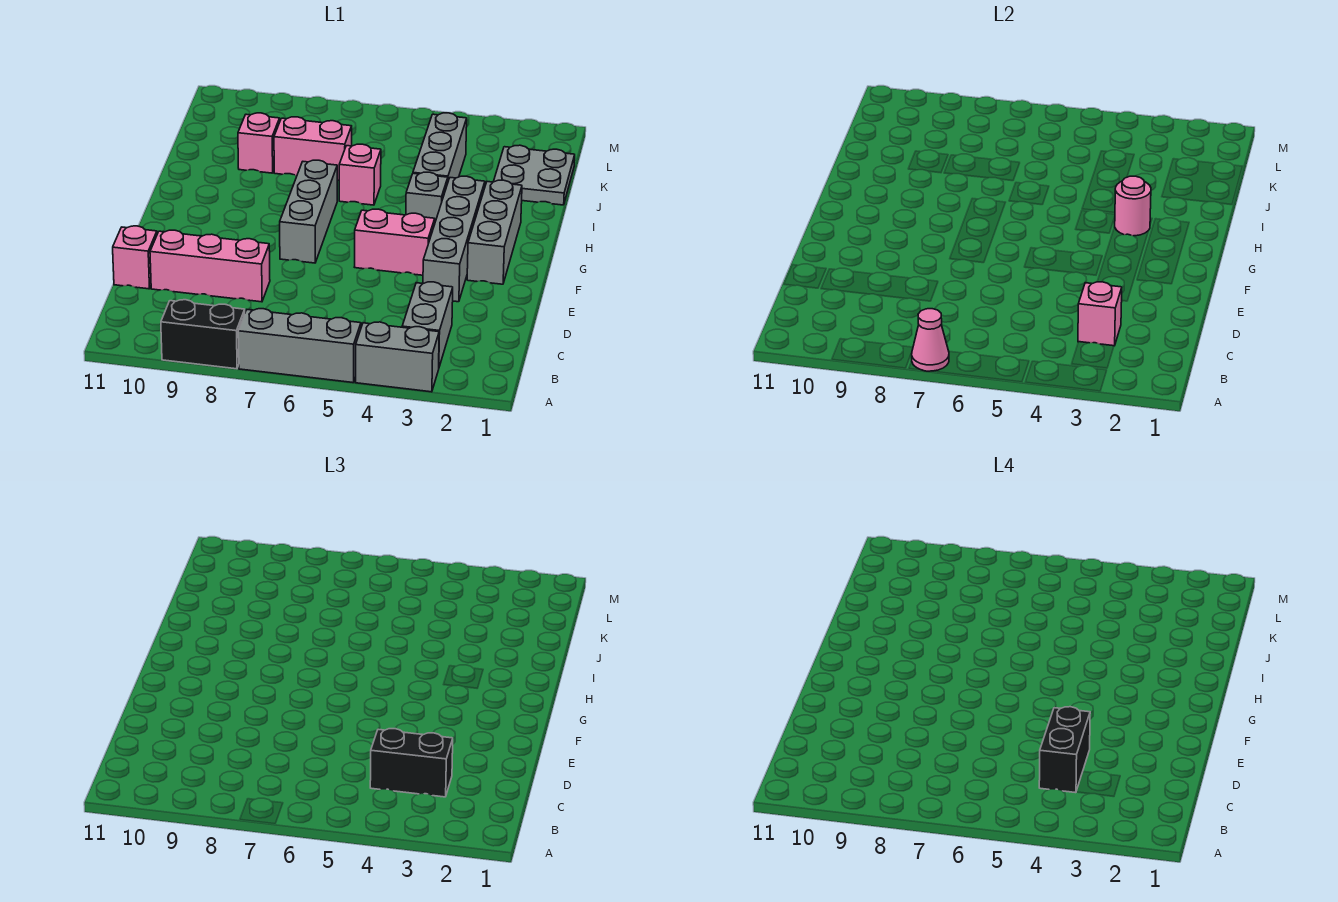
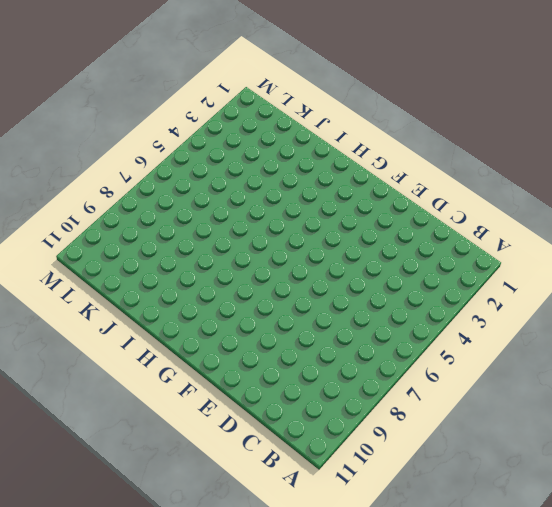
none -> grey brick A3:A4 level 1
none -> grey brick A5:A7 level 1
none -> black brick A8:A9 level 1

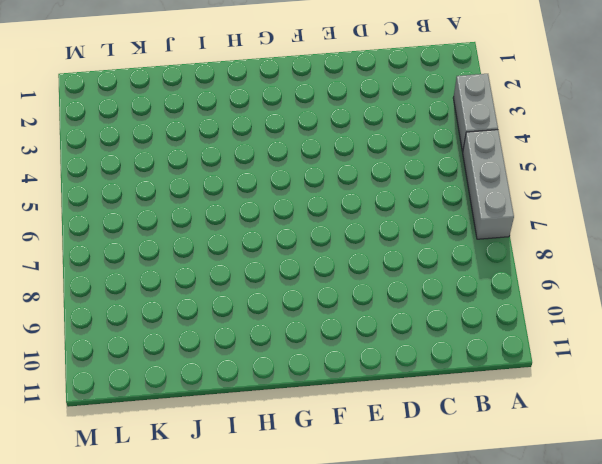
none -> black brick A8:A9 level 1
none -> grey brick B3:C3 level 1
none -> pink brick D8:D10 level 1

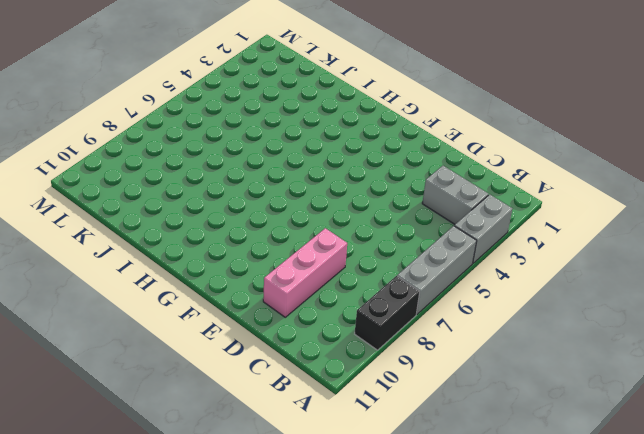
none -> pink brick D11 level 1
none -> grey brick E3:H3 level 1
none -> grey brick F2:H2 level 1

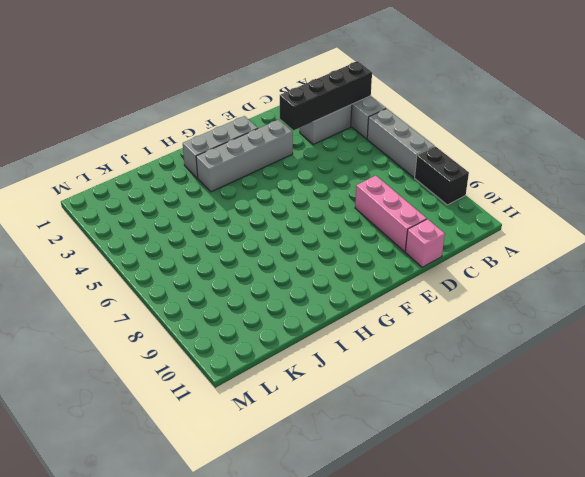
black brick A3:D3 level 2 -> pink brick C3 level 2
none -> pink brick F4:F5 level 1
none -> grey brick F7:H7 level 1
none -> grey brick H4 level 1

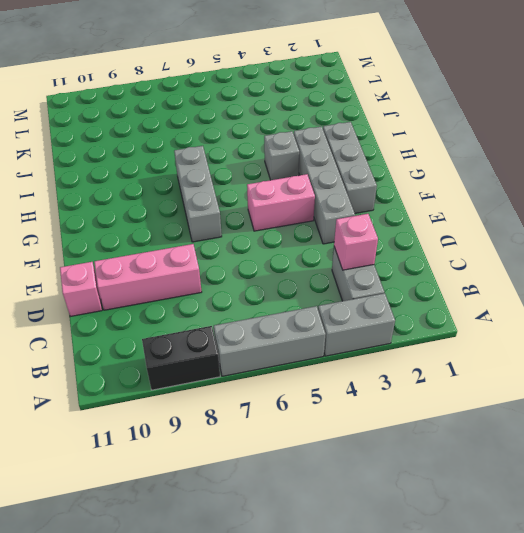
none -> grey brick I4:K4 level 1
none -> pink brick I6 level 1
none -> grey plate J1:K2 level 1

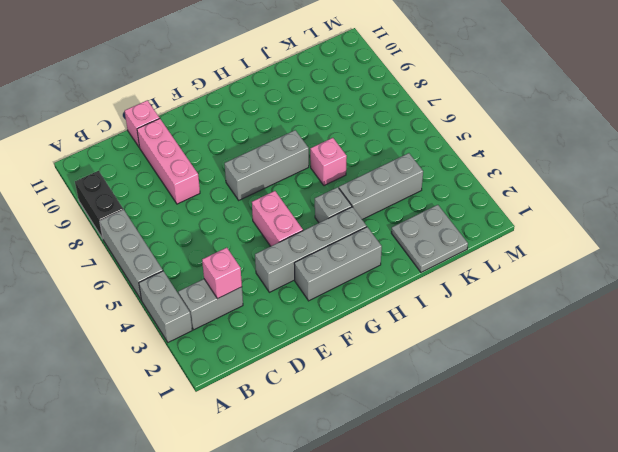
none -> pink brick J7:J8 level 1
none -> pink brick J9 level 1
none -> pink cone A7 level 2

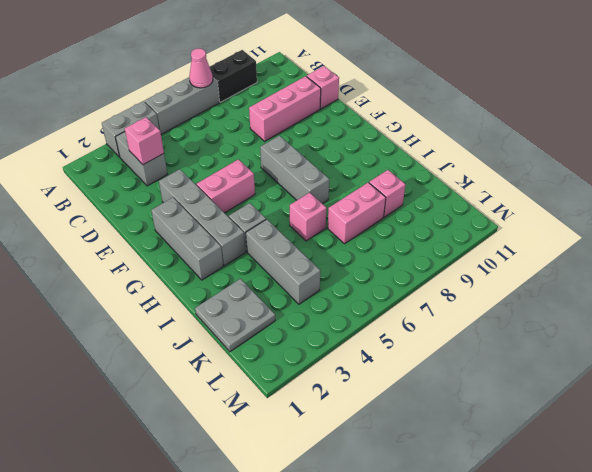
none -> pink round brick H3 level 2
none -> black brick C3:C4 level 3
none -> black brick C4:D4 level 4

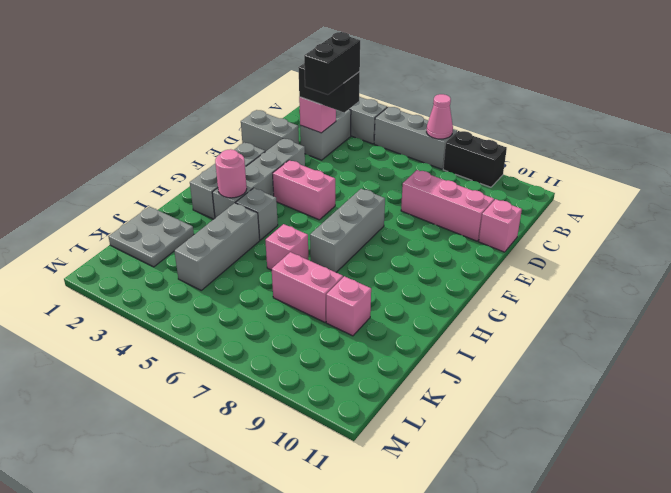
grey brick D1:D2 level 1 -> none

